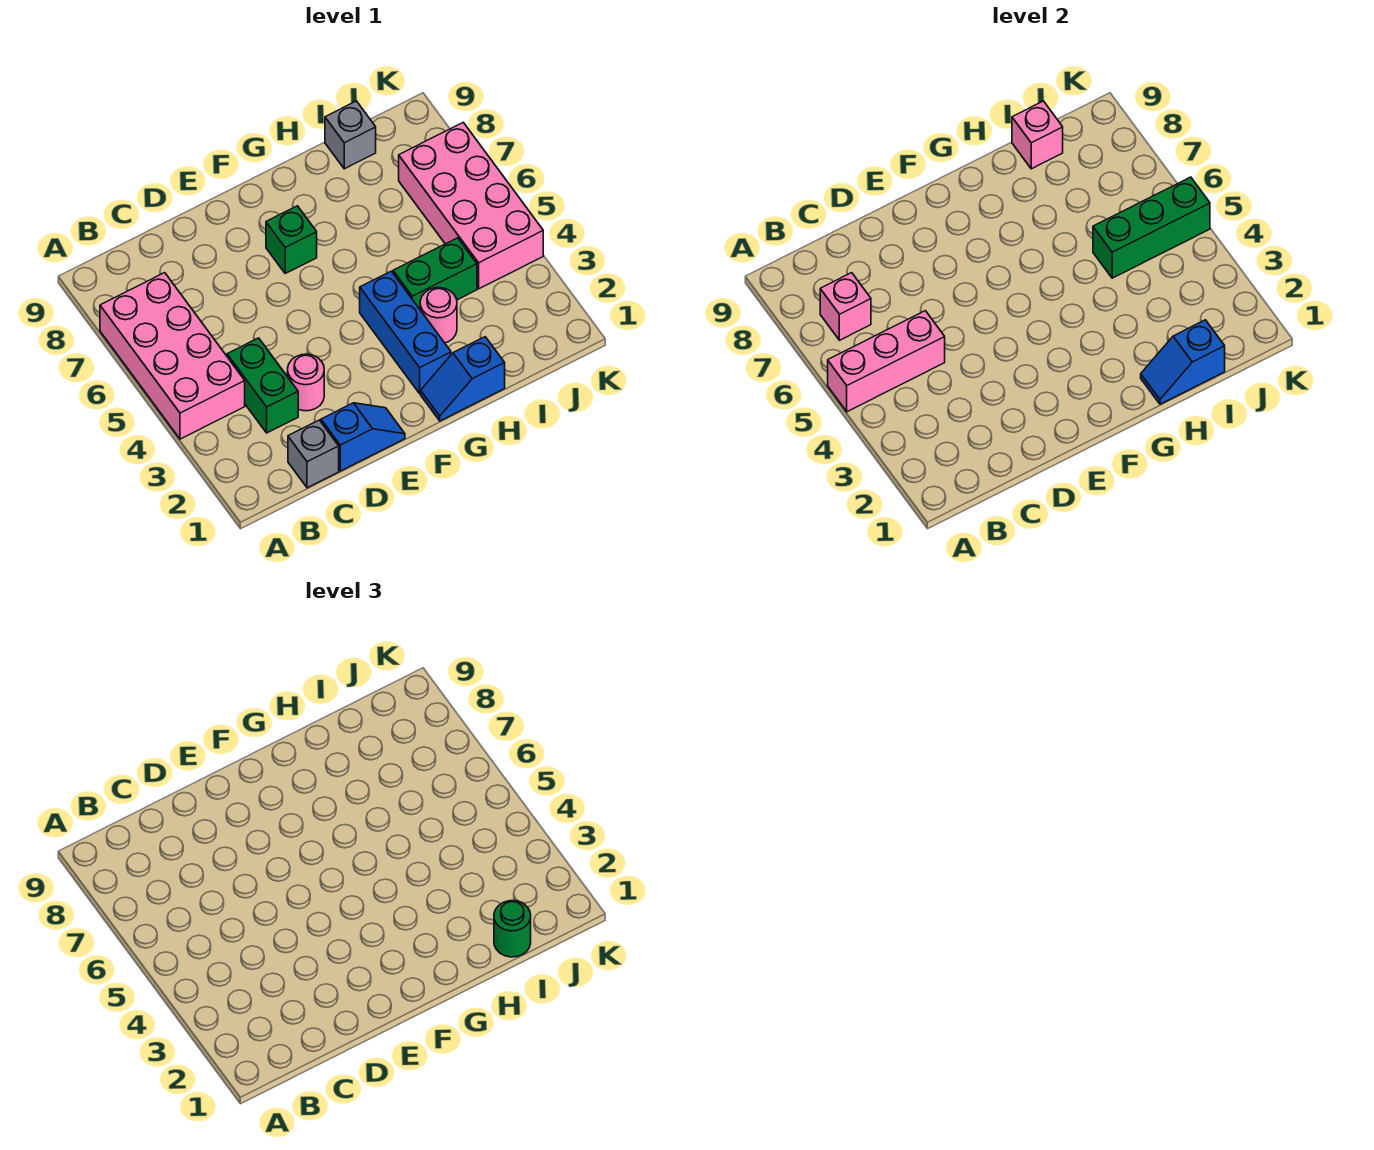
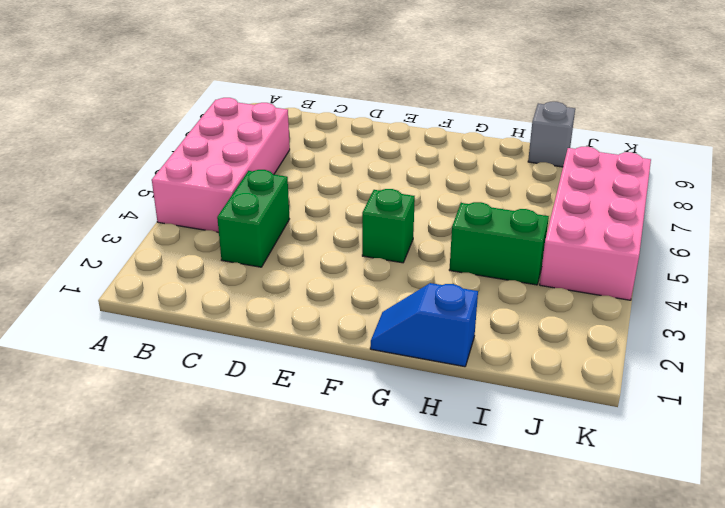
green brick F4 level 1 -> green brick F7 level 1
none -> grey brick C1 level 1
none -> blue slope D1:E1 level 1 top D
none -> pink round brick D3 level 1

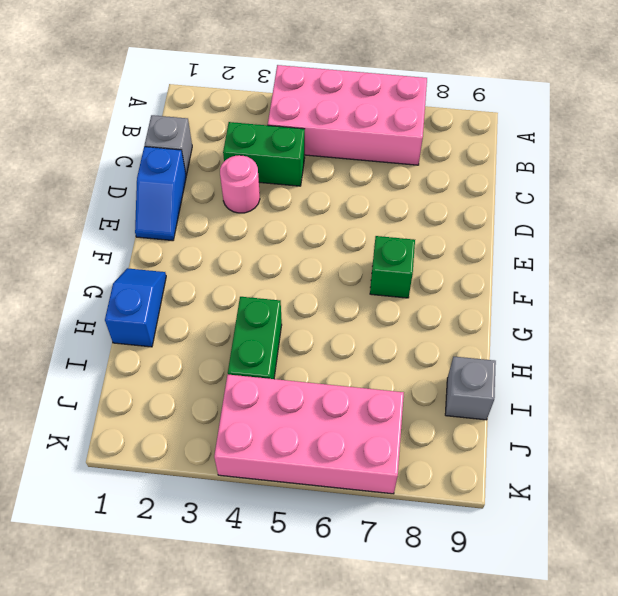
none -> blue brick G2:G4 level 1
none -> pink round brick H3 level 1
none -> pink brick A5:C5 level 2

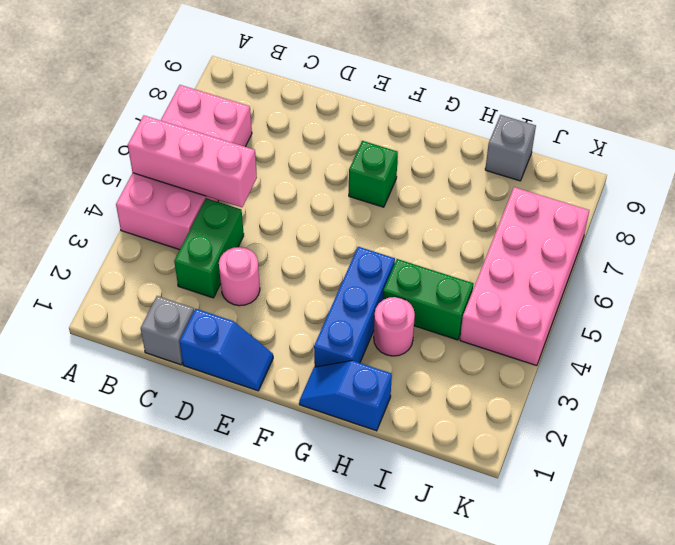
none -> pink brick B7 level 2
none -> blue slope H1:I1 level 2 top I
none -> green brick I5:K5 level 2

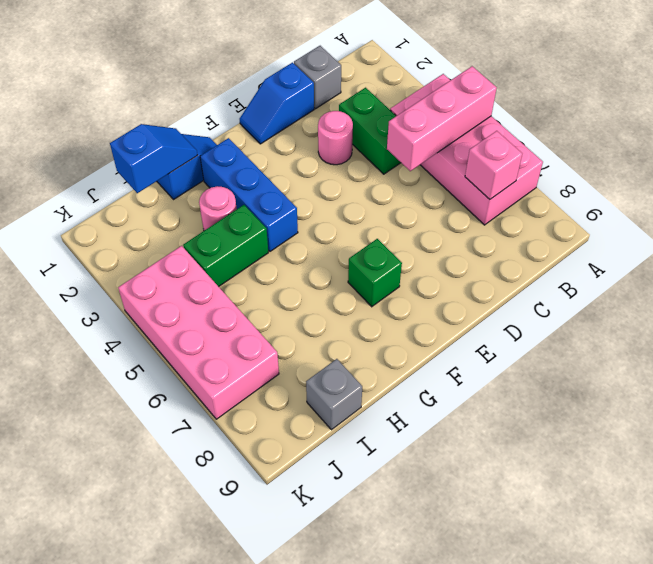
none -> green brick I5:K5 level 2
none -> pink brick I9 level 2
none -> green round brick I1 level 3

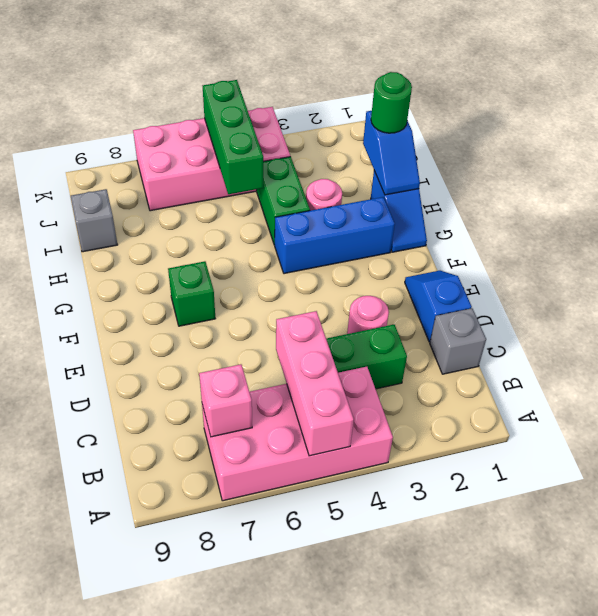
none -> pink brick I9 level 2

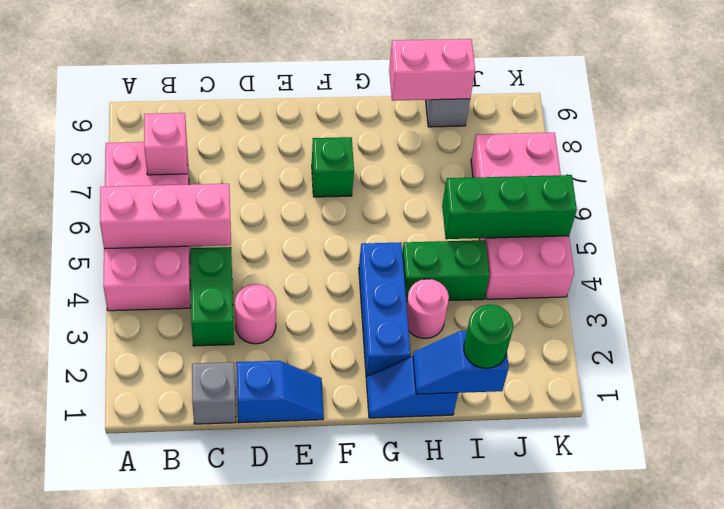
pink brick H9:I9 level 2 -> pink brick I9 level 2

